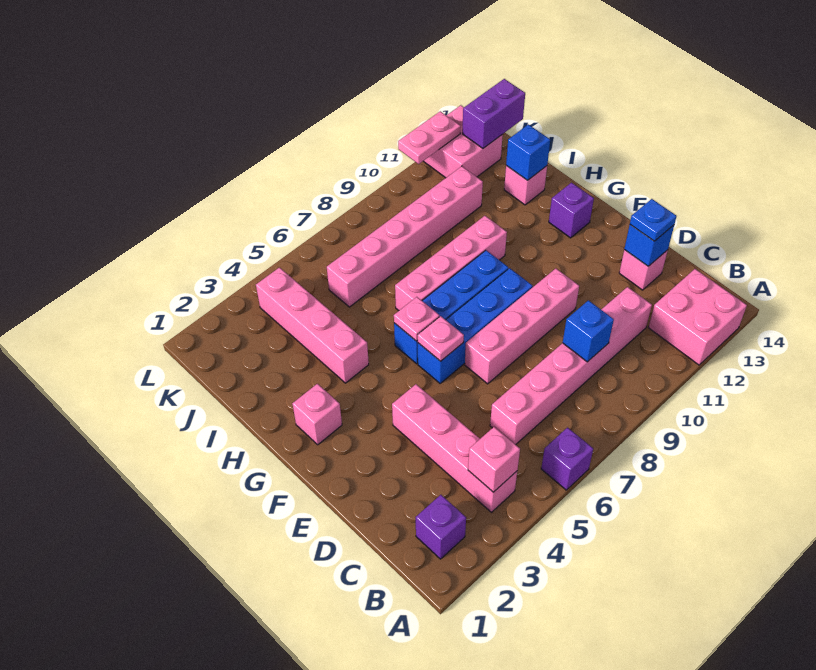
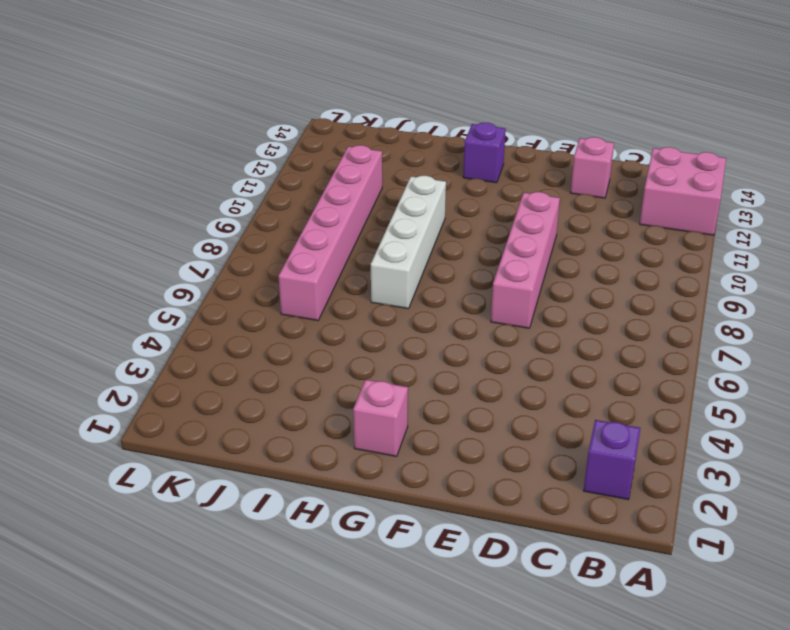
white brick H7:H10 level 1 -> pink brick H7:H10 level 1
none -> purple brick A6 level 1
none -> pink brick B4:E4 level 1
none -> pink brick C6:C11 level 1

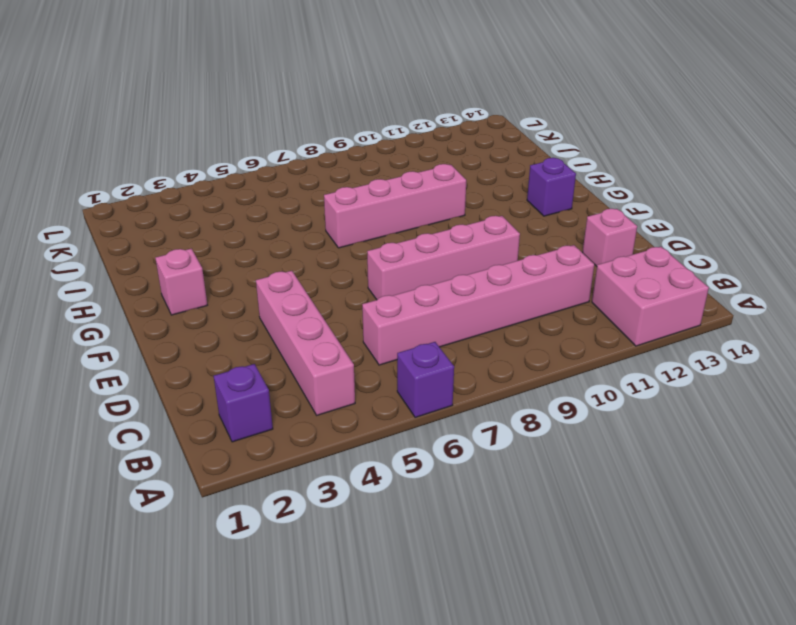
none -> blue brick F6:F9 level 1
none -> blue brick G6:G9 level 1
none -> pink brick H4:K4 level 1

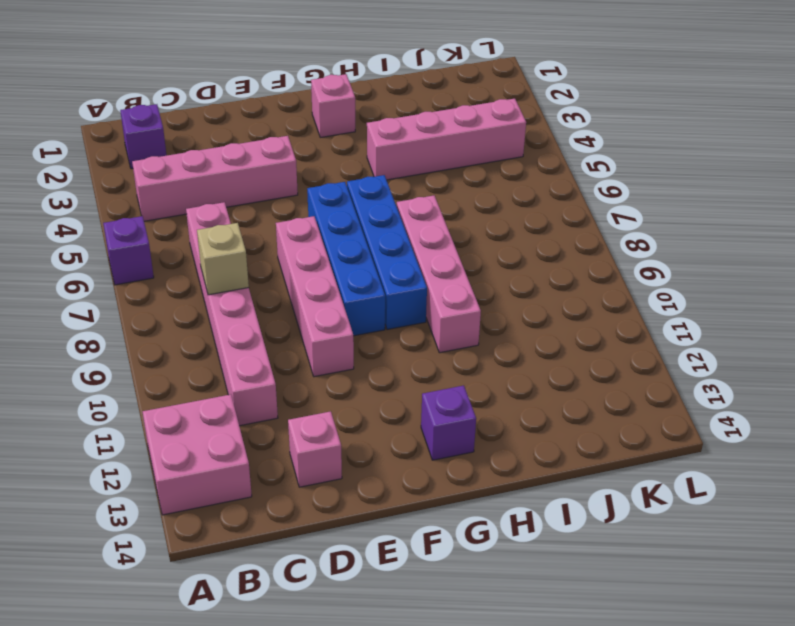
tan brick C8 level 2 -> none
none -> pink brick I13 level 1
none -> pink brick J6:J11 level 1
none -> pink brick K12:L13 level 1

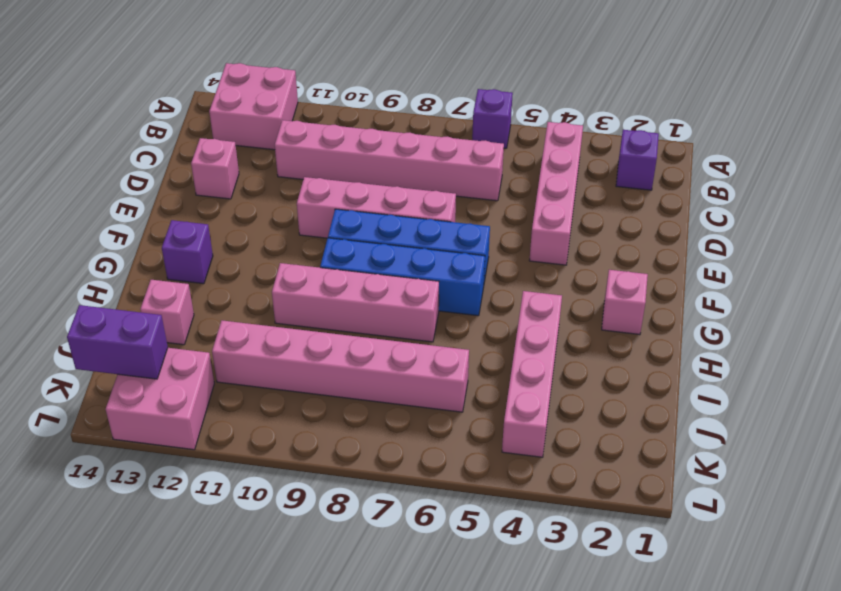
none -> pink brick B4 level 2
none -> blue brick C9 level 2
none -> blue brick D13 level 2

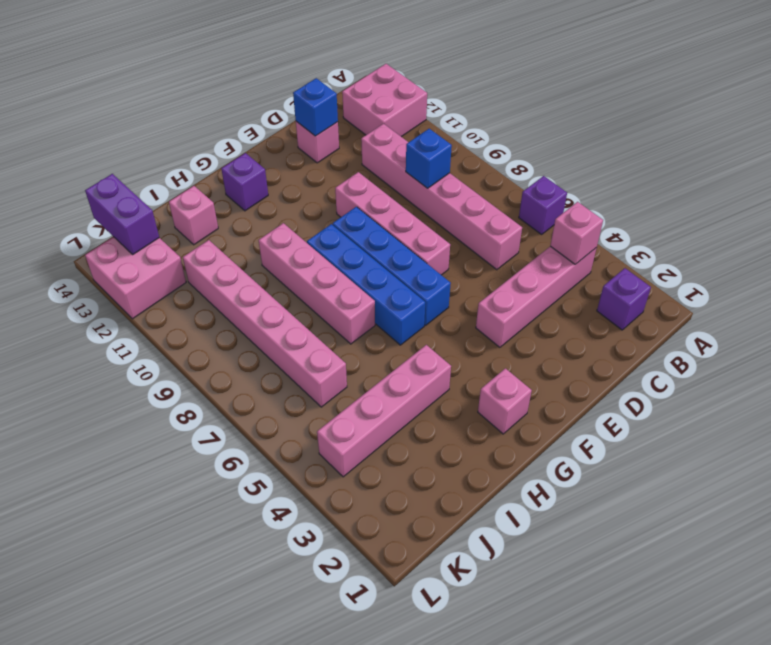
none -> pink plate F6 level 2
none -> pink plate G6 level 2
none -> blue brick I13 level 2

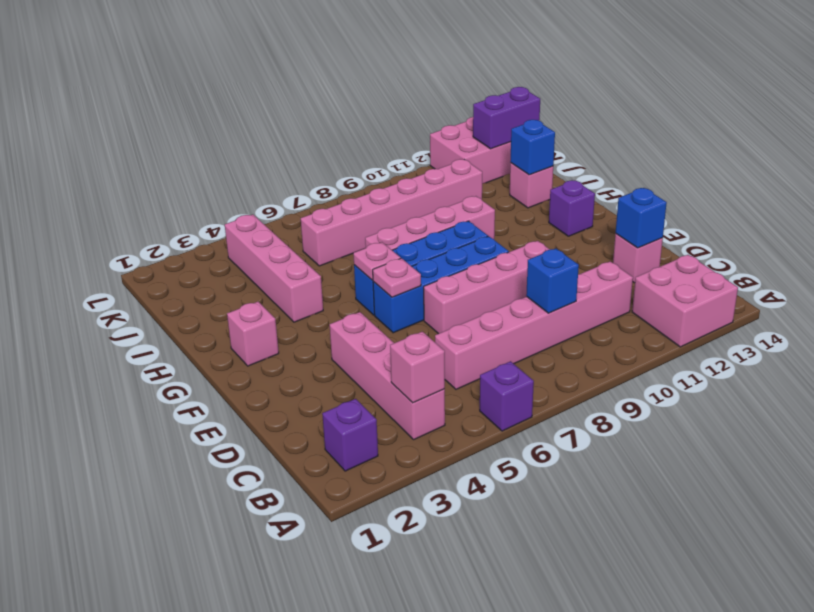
none -> pink plate L11:L12 level 2
none -> blue plate D13 level 3

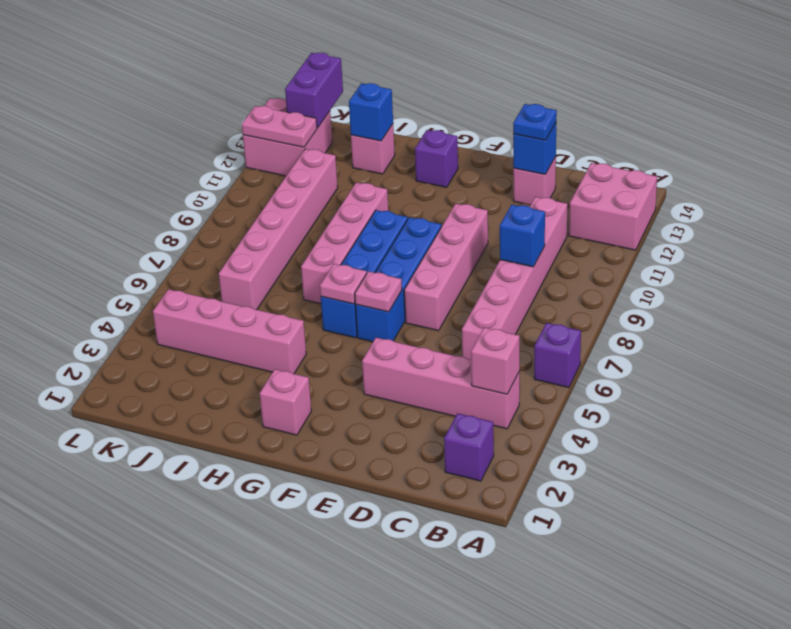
pink plate K12:L12 level 2 -> pink plate L11:L12 level 2

